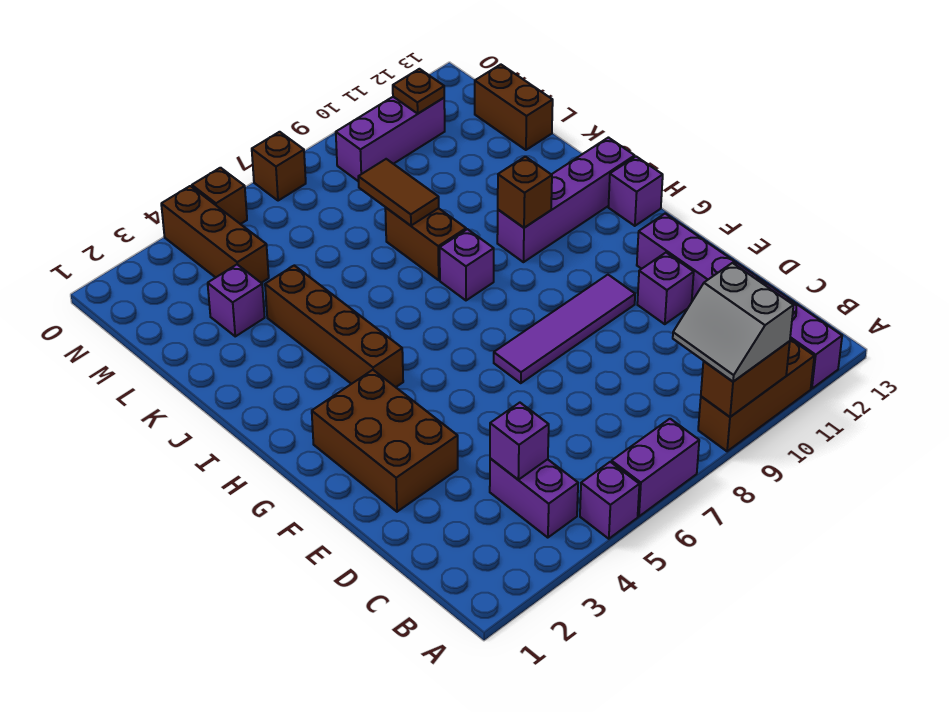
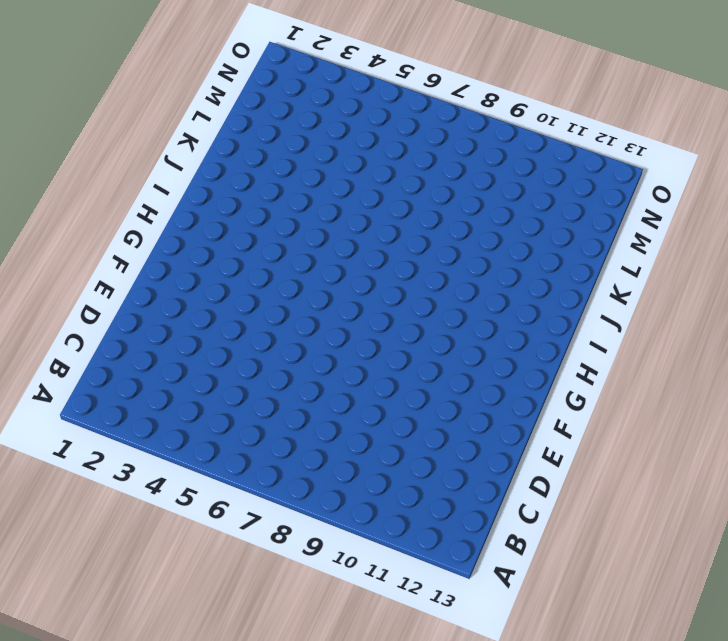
none -> purple brick A5 level 1
none -> purple brick A6:A7 level 1
none -> brown brick A9:A11 level 1

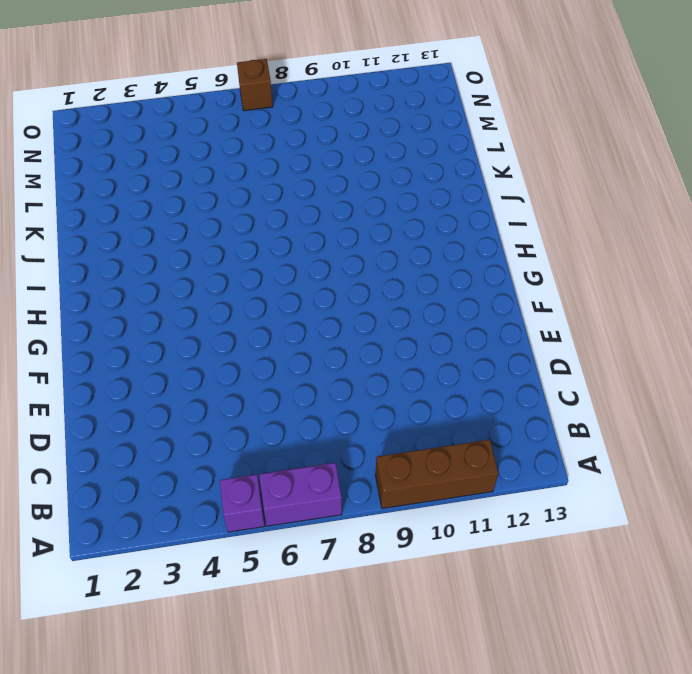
none -> purple brick A12:F12 level 1
none -> purple brick B4:C4 level 1
none -> brown brick E2:G3 level 1

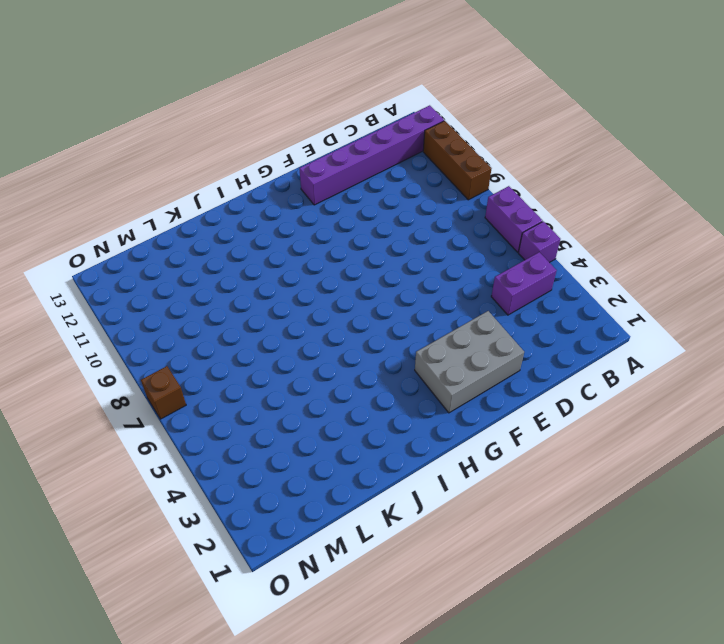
grey brick E2:G3 level 1 -> brown brick E2:G3 level 1
none -> purple brick E11 level 1
none -> purple tile F7:F10 level 1
none -> brown brick H4:K4 level 1

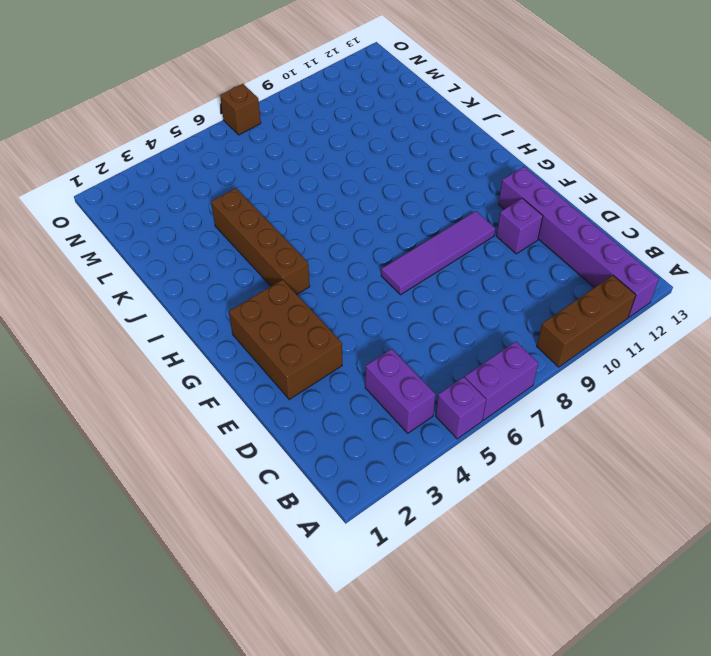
none -> purple brick H13 level 1
none -> purple brick I8 level 1
none -> purple brick I10:I13 level 1

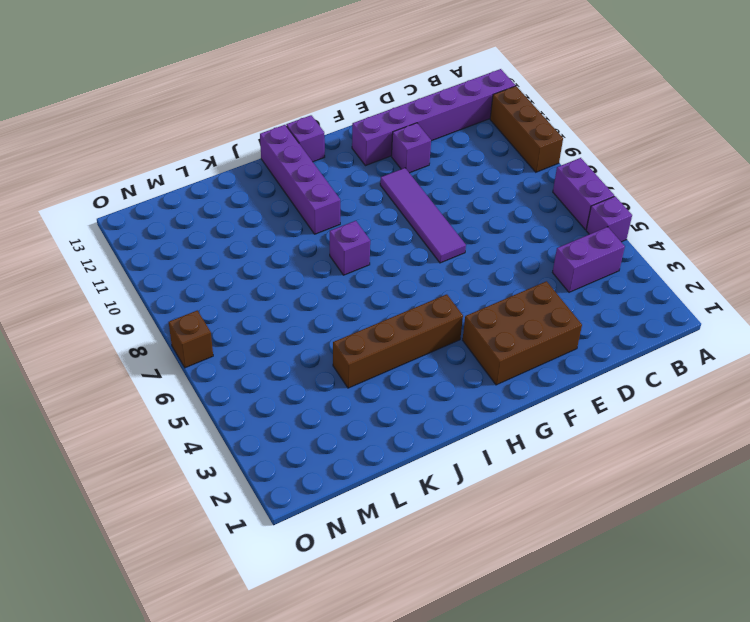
none -> brown brick J8:K8 level 1
none -> purple brick L3 level 1
none -> brown brick L13:M13 level 1

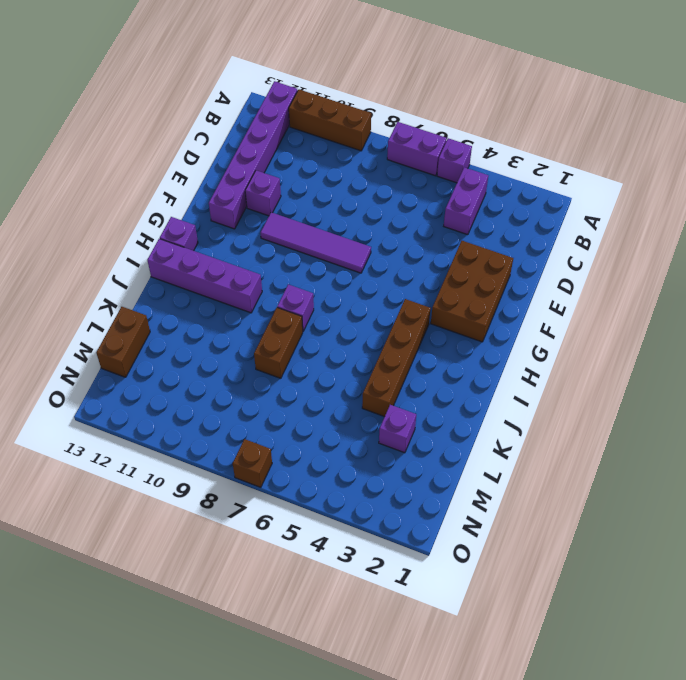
none -> brown brick M4:O4 level 1
none -> purple brick N9:N11 level 1
none -> brown brick O5 level 1

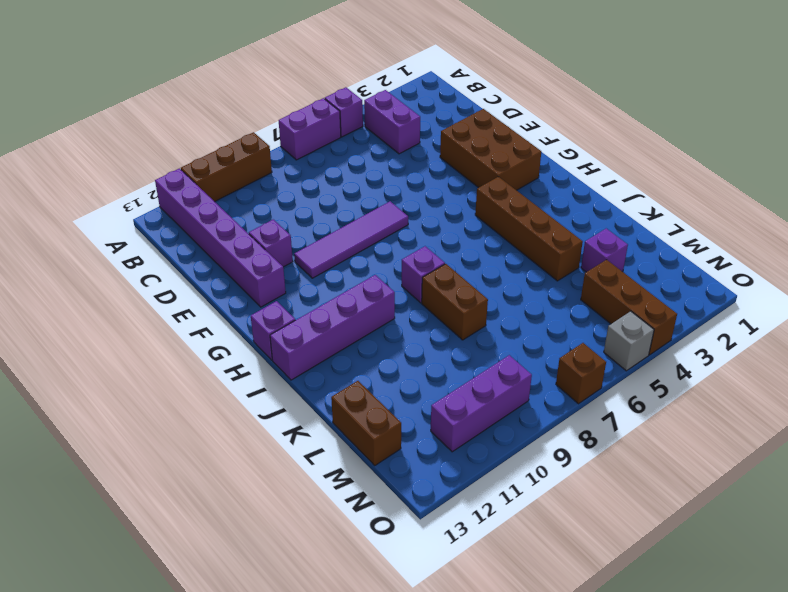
grey brick O5 level 1 -> brown brick O5 level 1
none -> brown brick A9:A10 level 2
none -> purple brick C4 level 2
none -> brown brick I10 level 2

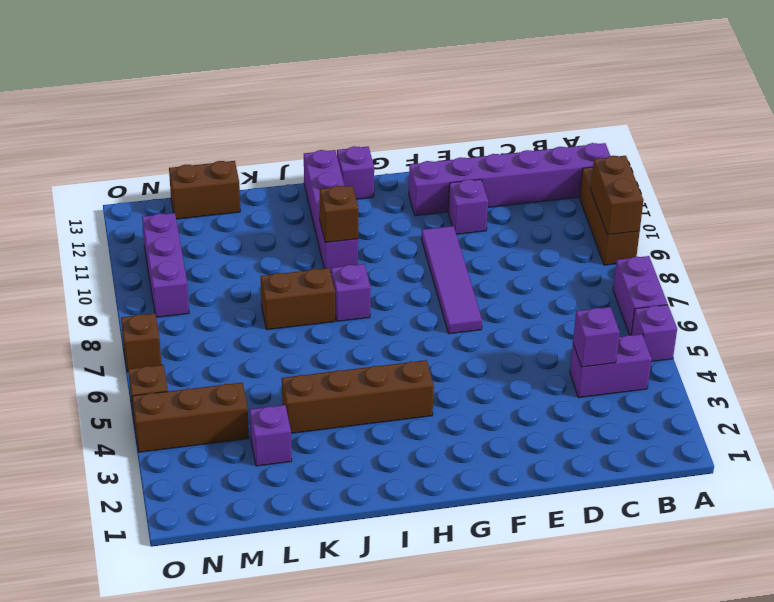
none -> brown brick E2:G3 level 1
none -> brown tile K8:L8 level 2
none -> brown plate N11 level 2

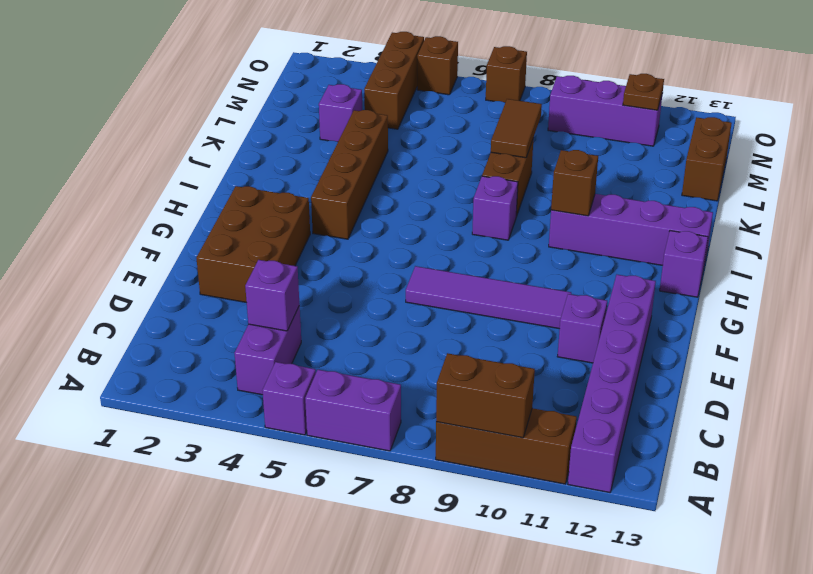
none -> grey slope A9:B10 level 3 top 10

